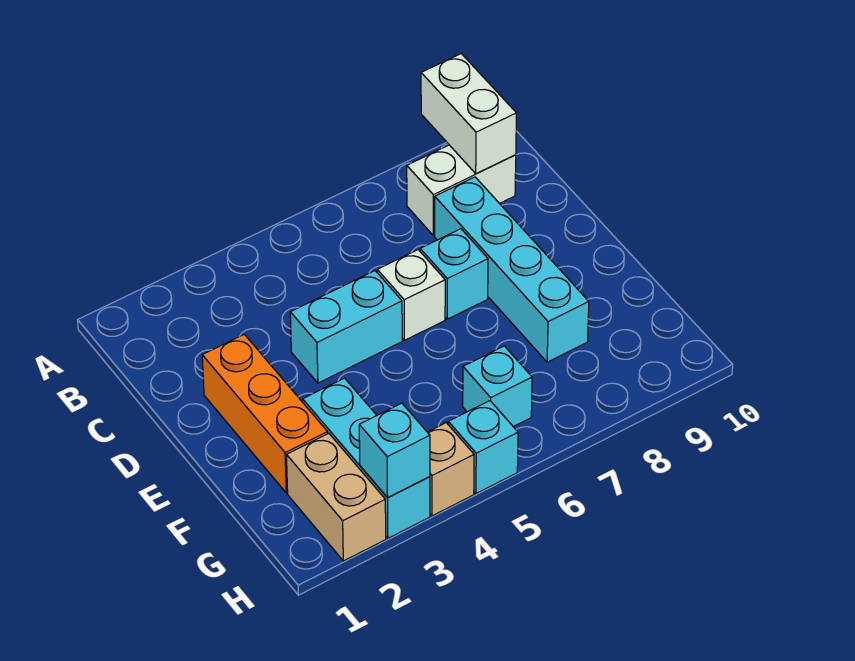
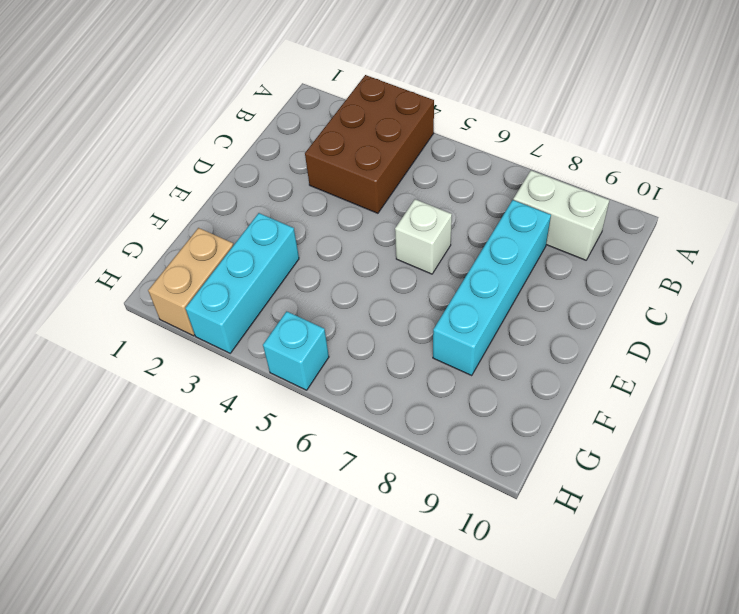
brown brick A3:C4 level 1 -> none
none -> orange brick D2:F2 level 1
none -> cyan brick D4:D5 level 1
none -> cyan brick D7 level 1

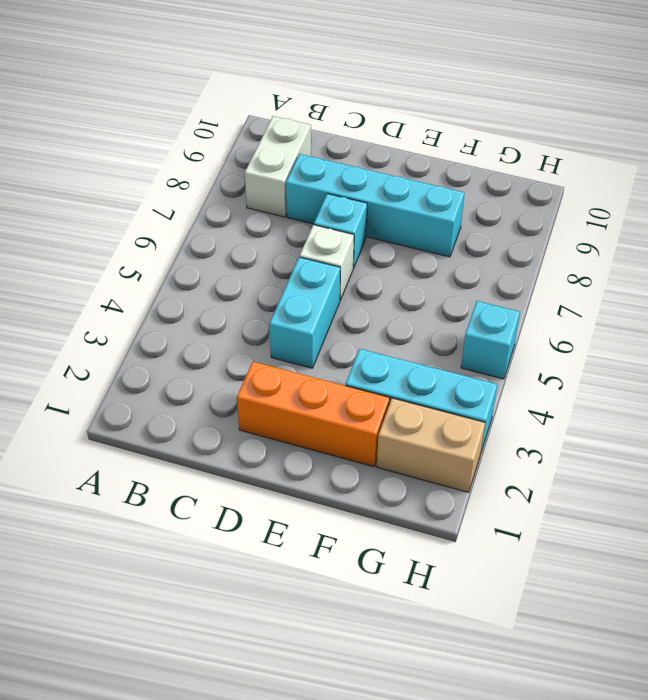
none -> cyan brick G6 level 1
none -> tan brick H4 level 1
none -> white brick A9:B9 level 2

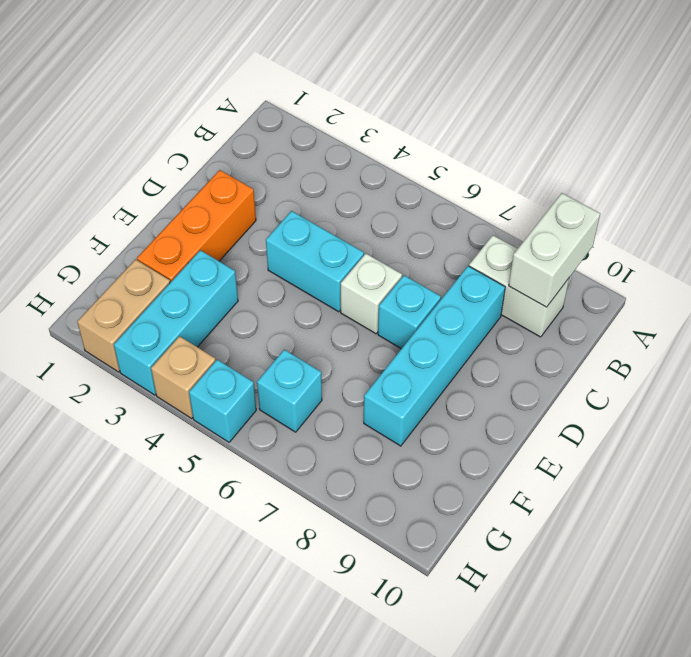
none -> cyan brick H3 level 2

